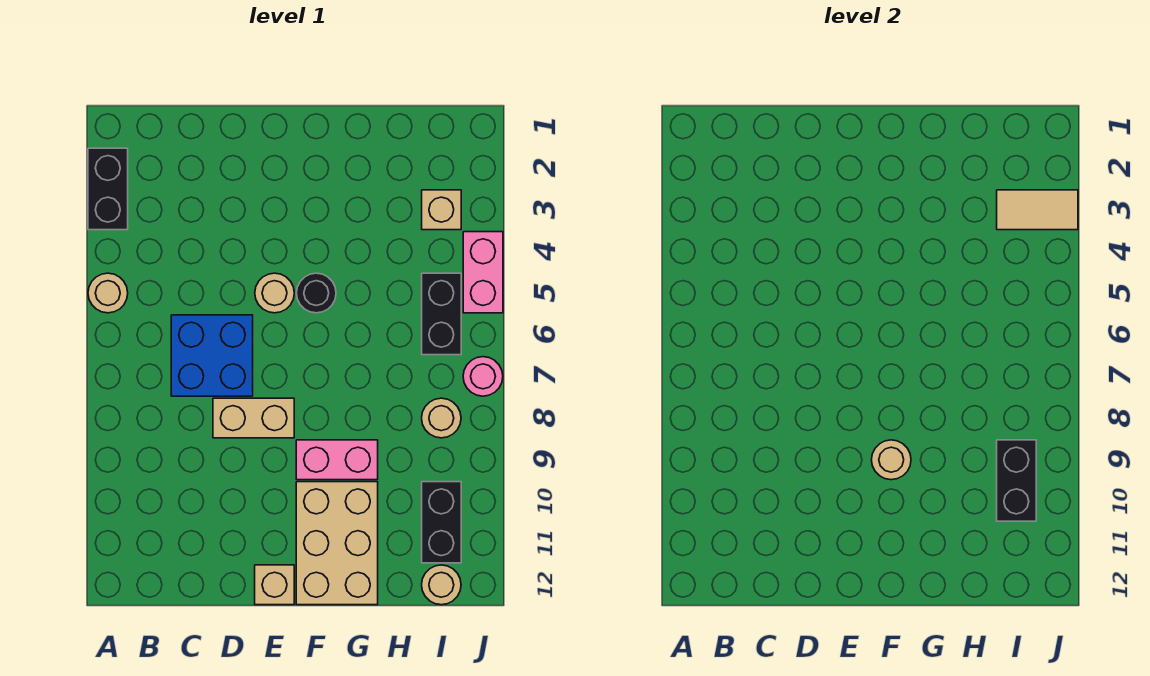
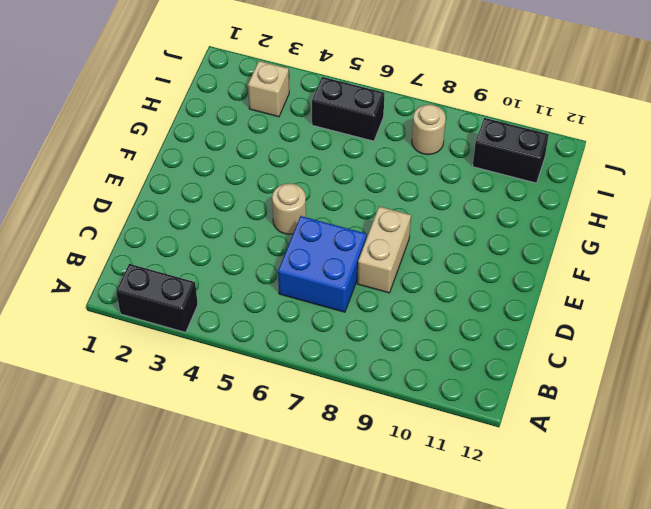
none -> tan round brick A5 level 1
none -> tan brick E12 level 1
none -> black round brick F5 level 1

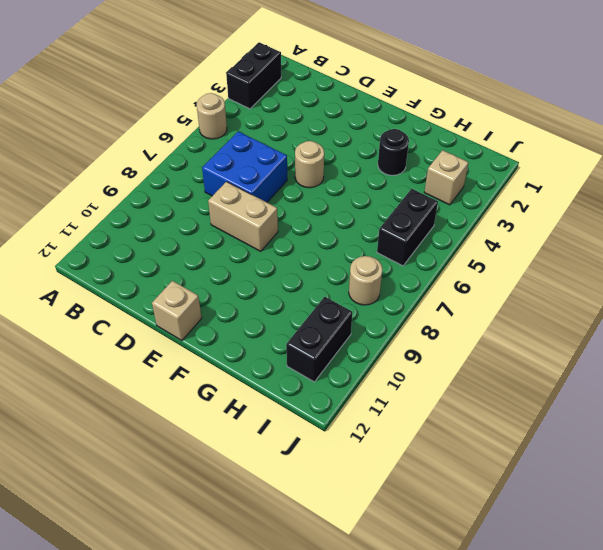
black round brick G3 level 1 -> black round brick F5 level 1
none -> pink brick F9:G9 level 1
none -> tan brick F10:G12 level 1
none -> tan round brick I12 level 1

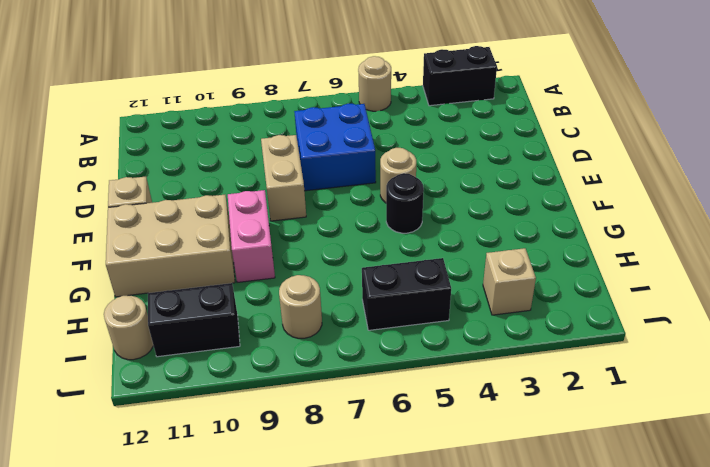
none -> pink brick J4:J5 level 1
none -> pink round brick J7 level 1
none -> tan round brick F9 level 2

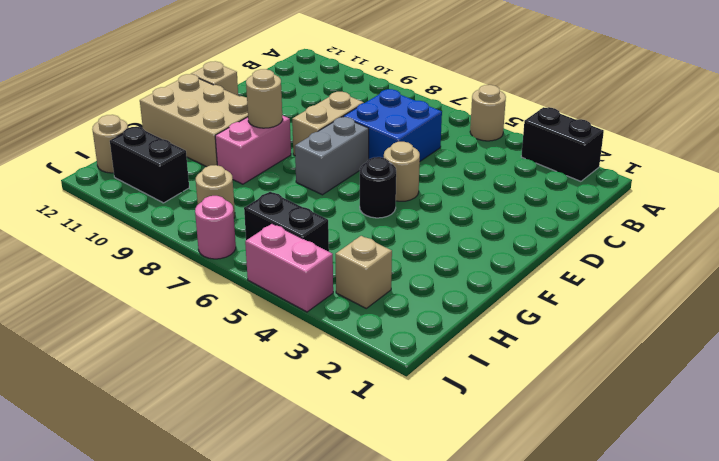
grey brick E7:F7 level 1 -> none
none -> tan tile I3:J3 level 2
none -> black brick I9:I10 level 2

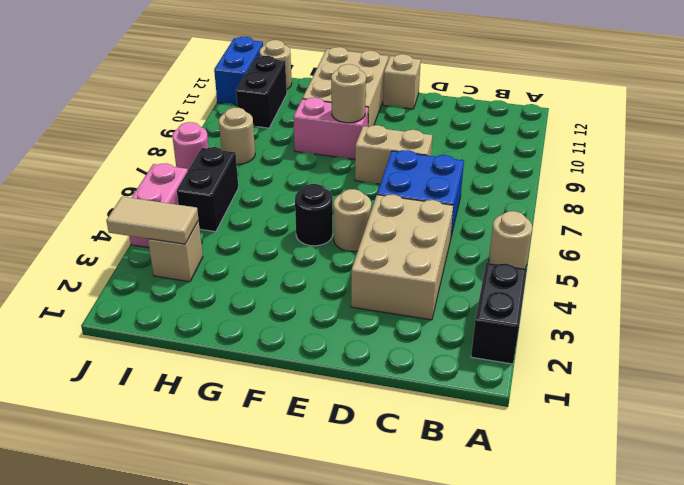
tan brick C3:D5 level 1 -> none
blue brick J11:J12 level 1 -> none
none -> black brick I9:I10 level 2

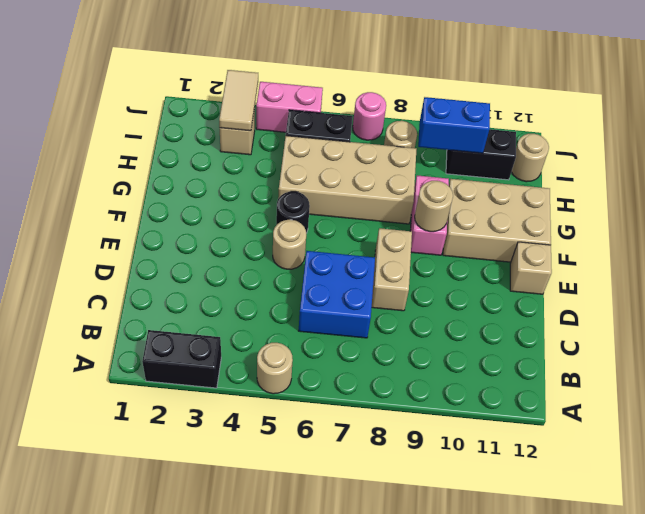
tan brick G5:H8 level 1 -> none
blue brick I9:I10 level 2 -> black brick I9:I10 level 2

